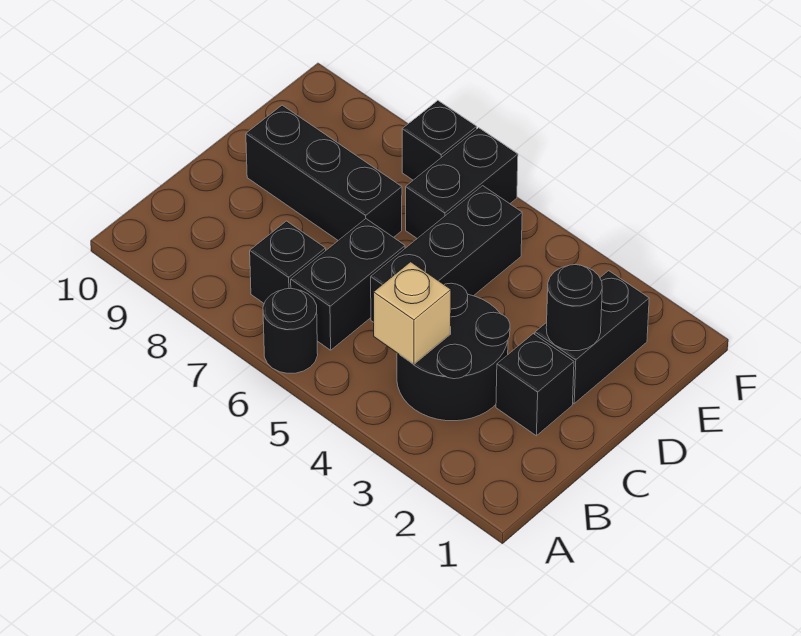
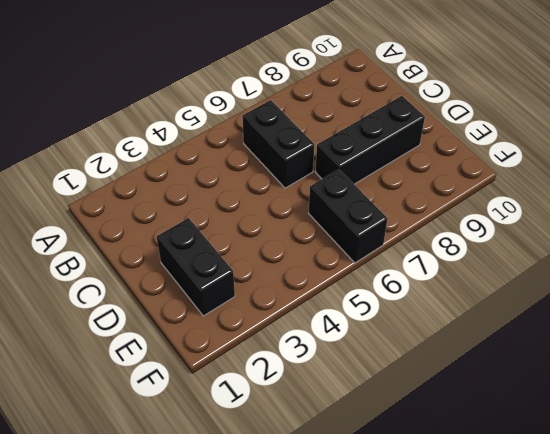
none -> black round brick A6 level 1
none -> black round brick B3:C4 level 1
none -> black brick B7 level 1

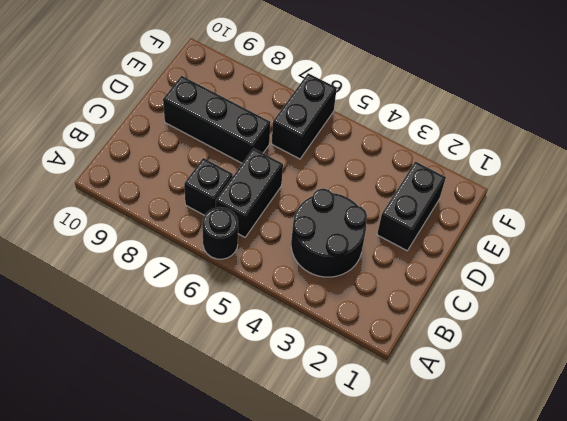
none -> black brick C2 level 1
none -> black brick C5:E5 level 1
none -> black brick F7 level 1

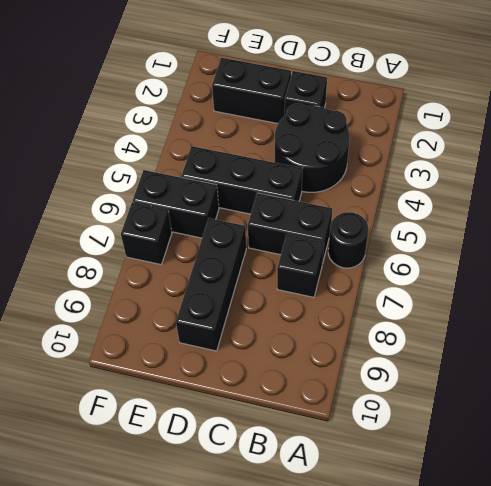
none -> tan brick B4 level 2
none -> black round brick D2 level 2

